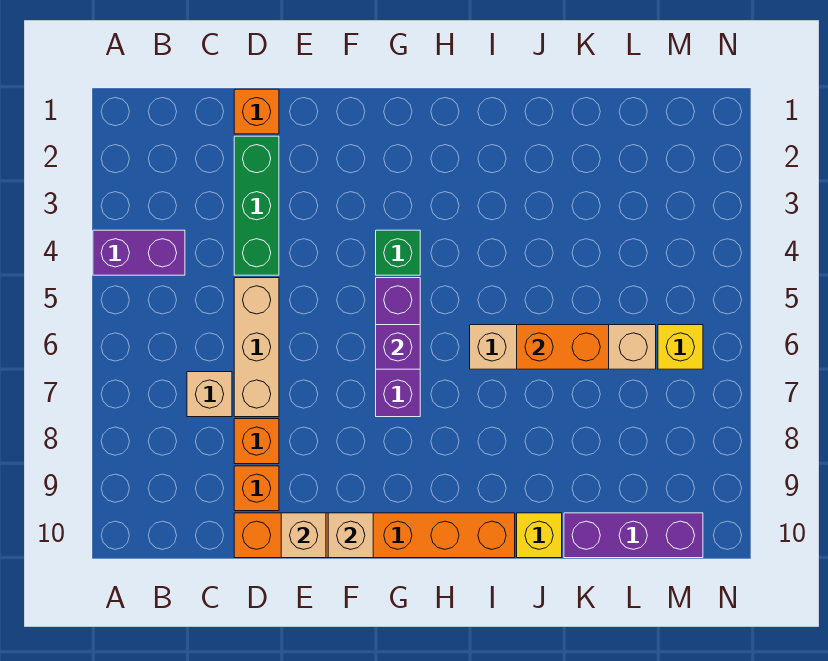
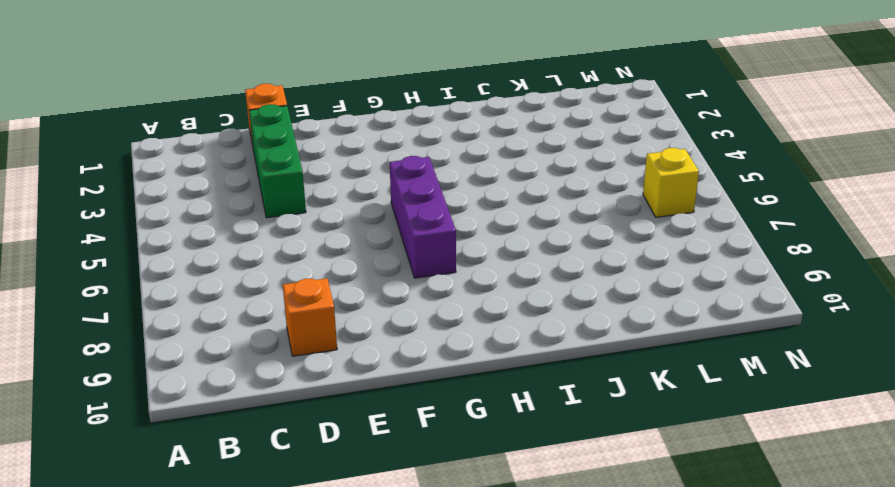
none -> purple brick A4:B4 level 1
none -> tan brick C7 level 1
none -> tan brick D5:D7 level 1

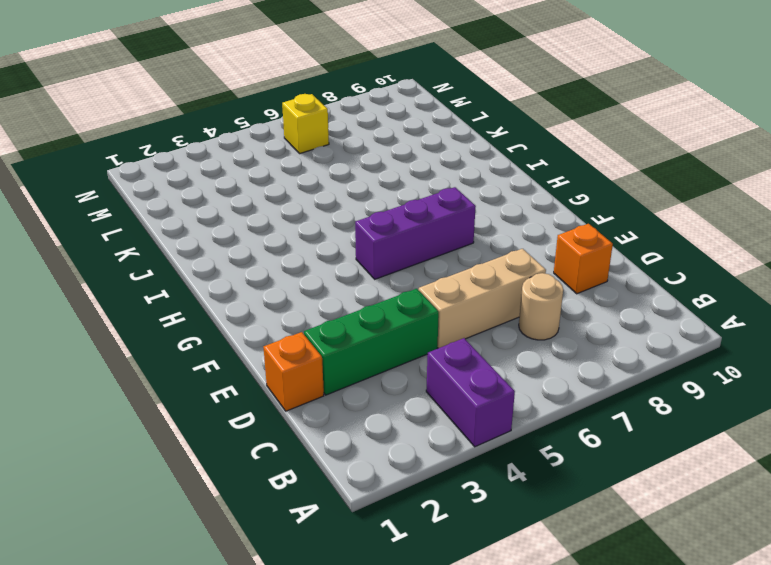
tan round brick C7 level 1 -> tan brick C7 level 1
none -> orange brick D8 level 1
none -> orange brick D10:I10 level 1
none -> green brick G4 level 1

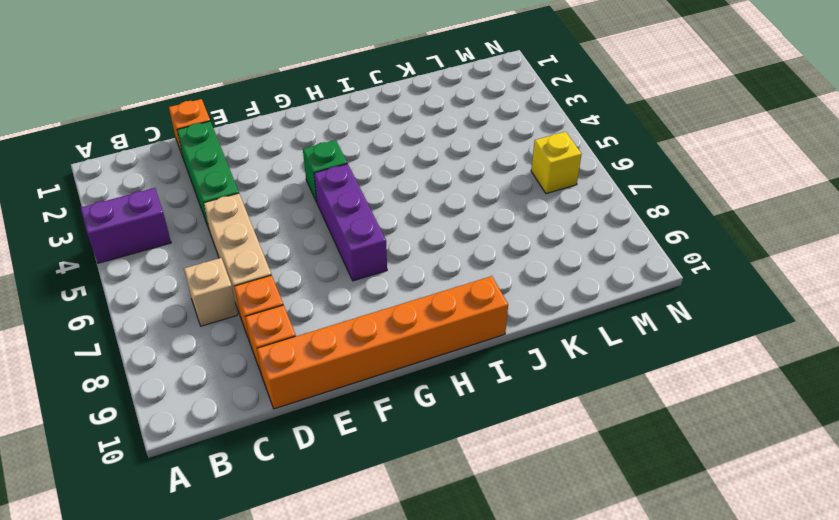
none -> tan brick I6:L6 level 1
none -> yellow brick J10 level 1
none -> purple brick K10:M10 level 1

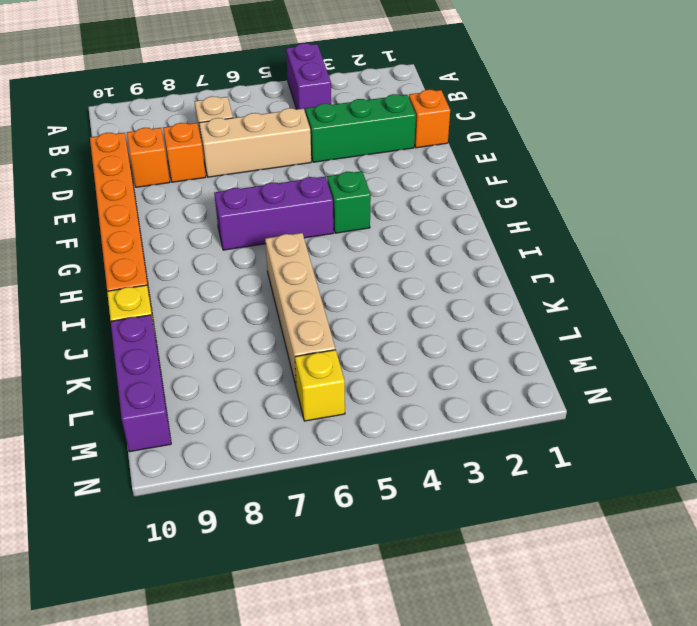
none -> tan brick E10 level 2
none -> tan brick F10 level 2
none -> purple brick G6 level 2

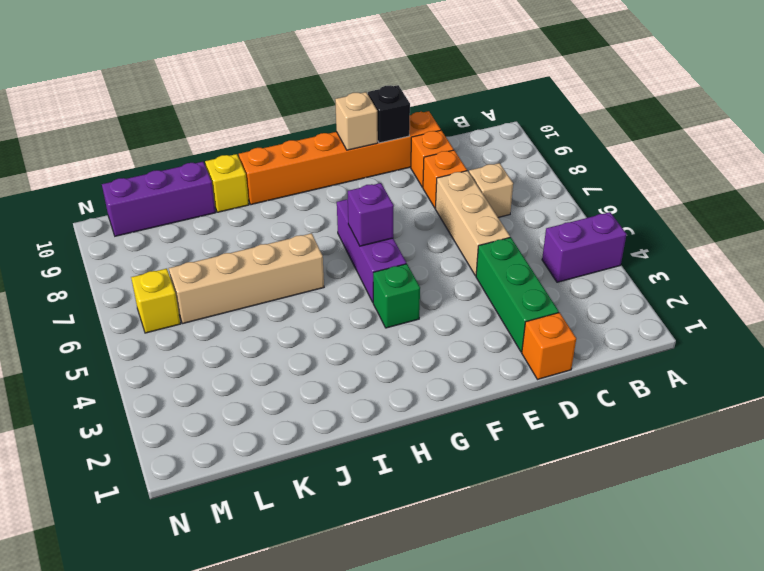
black brick E10 level 2 -> tan brick E10 level 2
none -> orange brick J6:K6 level 2

